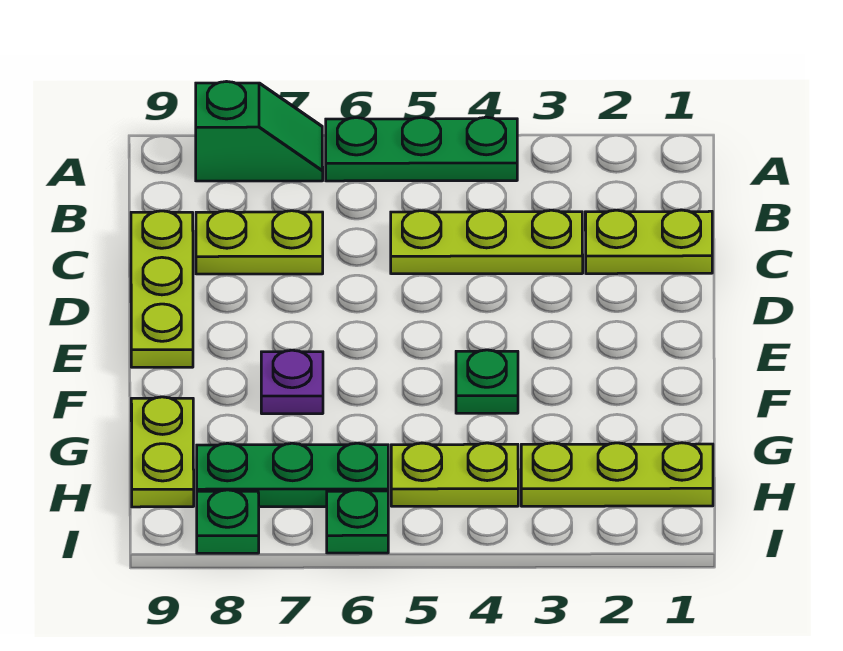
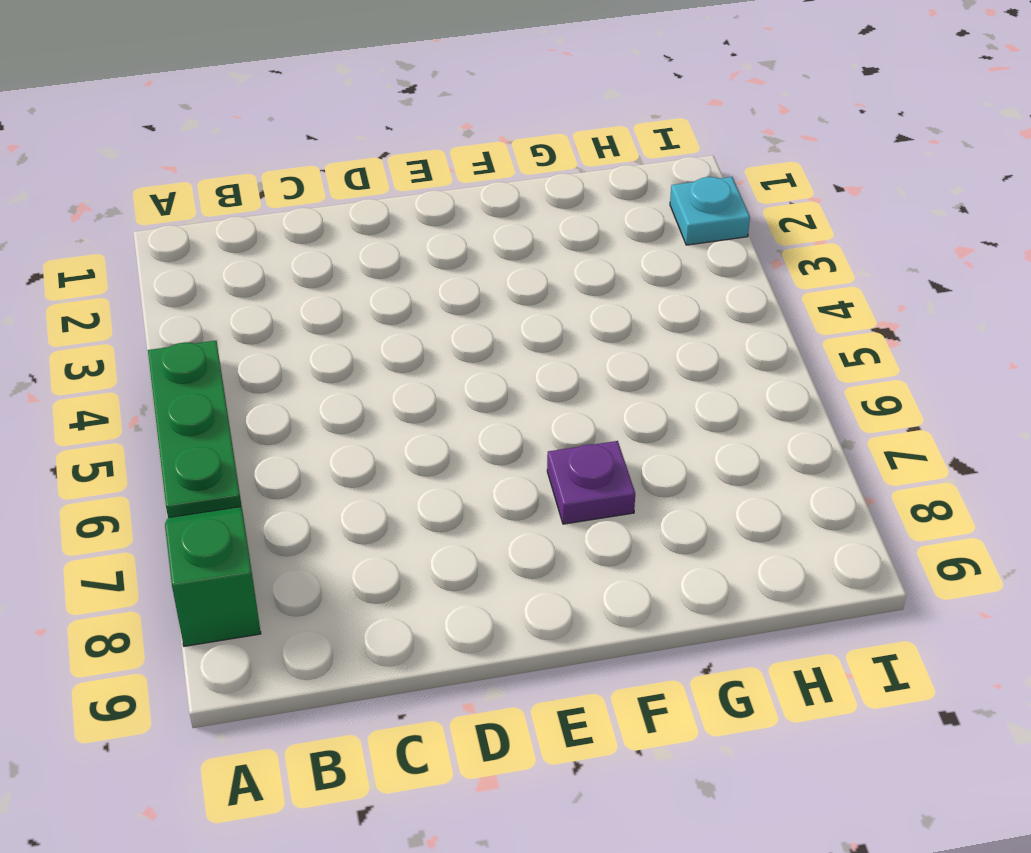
cyan plate I2 level 1 -> none
none -> lime plate C1:C2 level 1
none -> lime plate C3:C5 level 1
none -> lime plate C7:C8 level 1

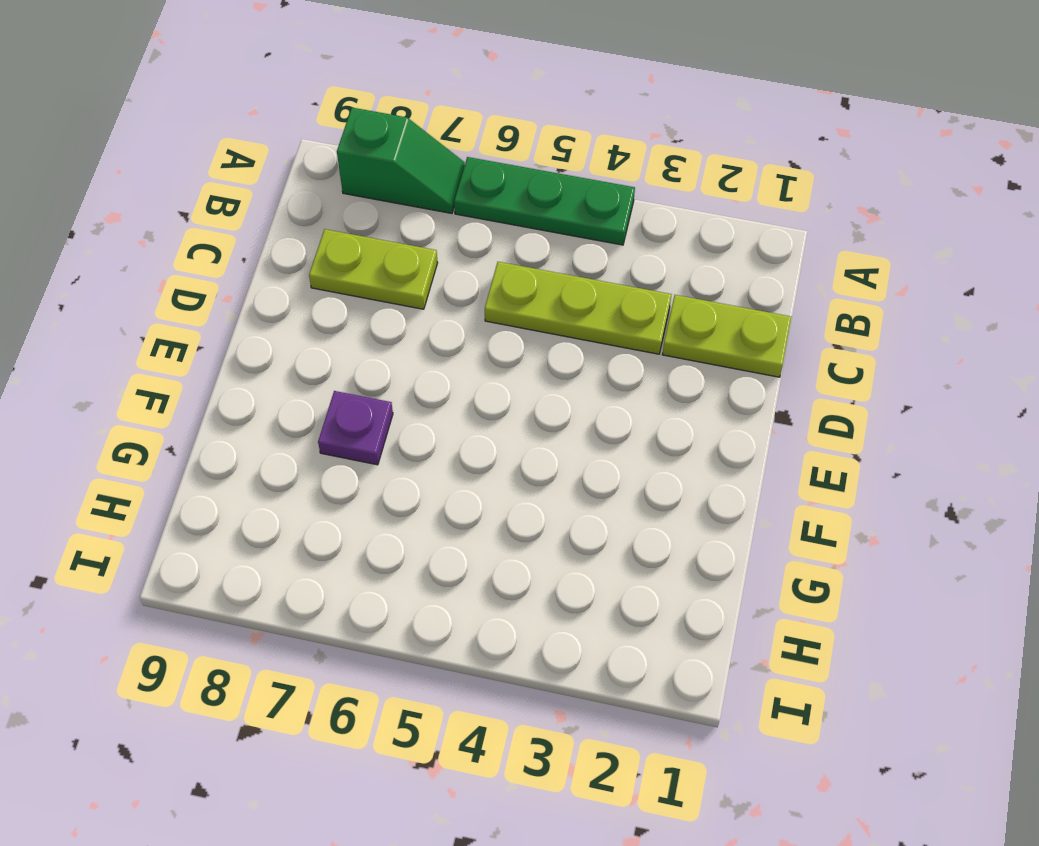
none -> lime plate C9:E9 level 1
none -> green plate F4 level 1
none -> lime plate G9:H9 level 1

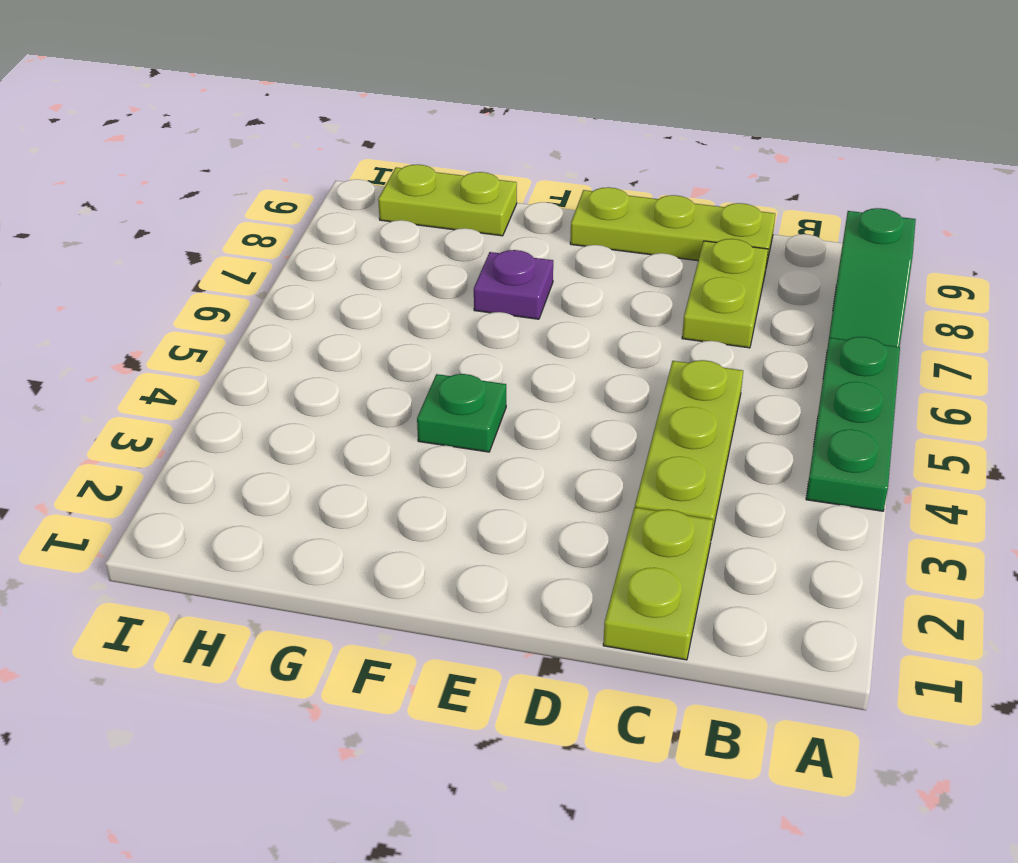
none -> lime plate H1:H3 level 1
none -> lime plate H4:H5 level 1
none -> green plate H6:H8 level 1

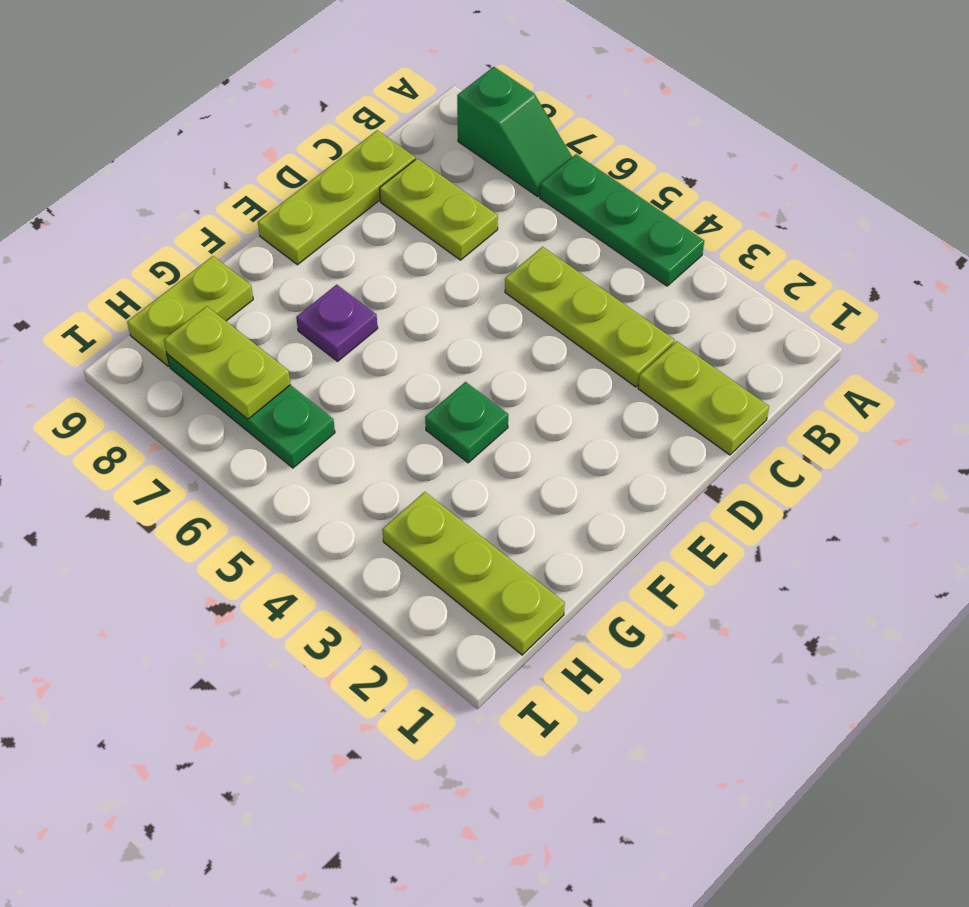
lime plate H7:H8 level 2 -> lime plate H4:H5 level 1
none -> green plate I6 level 1
none -> green plate I8 level 1

